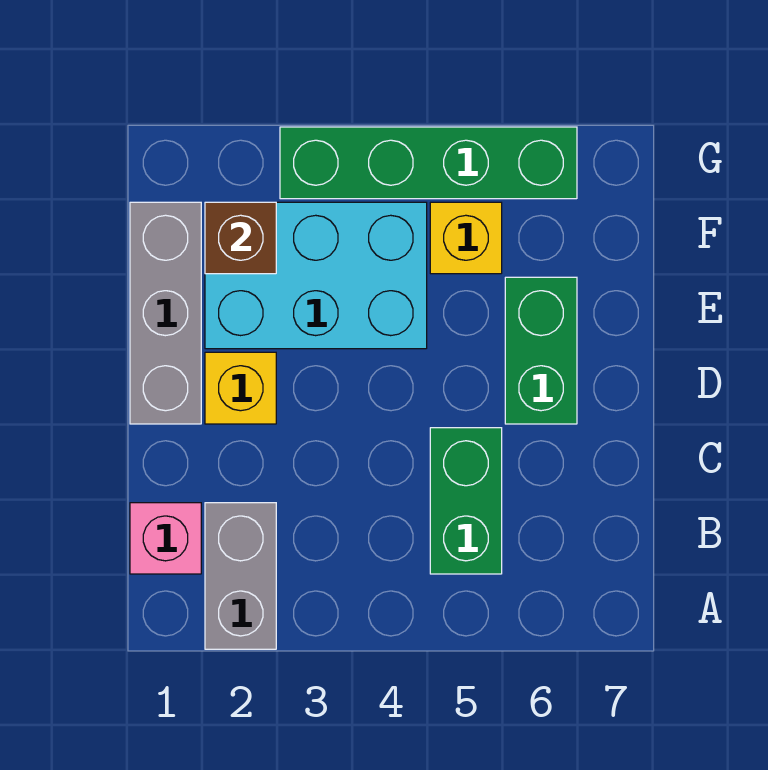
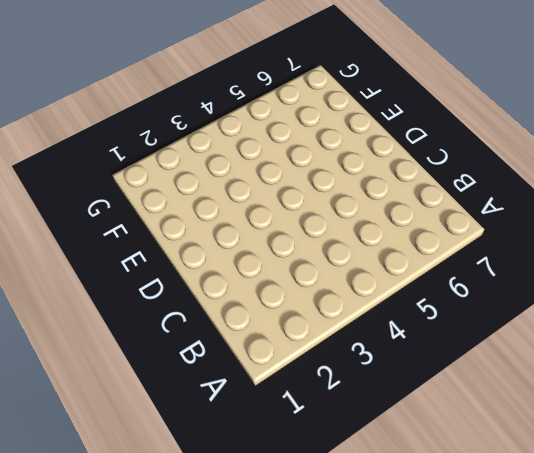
none -> grey brick A2:B2 level 1
none -> pink brick B1 level 1

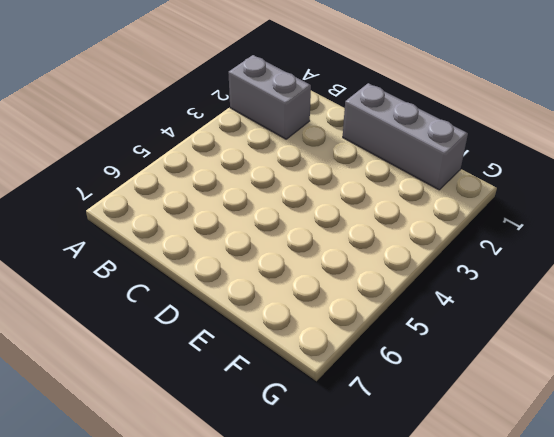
none -> pink brick B1 level 1
none -> green brick B5:C5 level 1

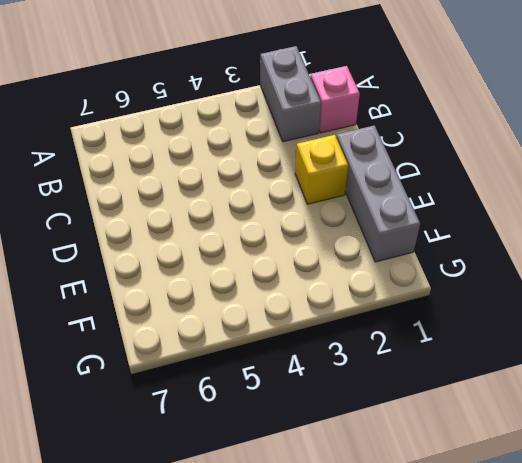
none -> green brick B5:C5 level 1
none -> green brick D6:E6 level 1

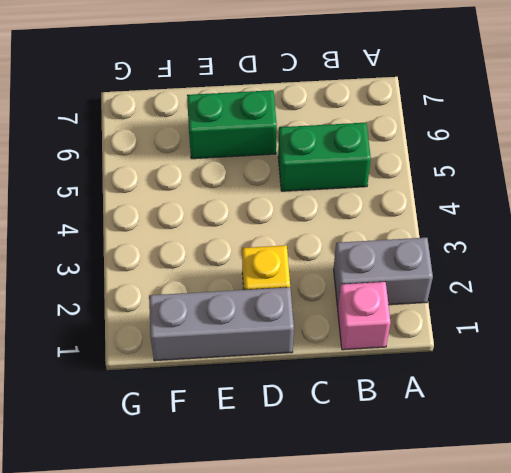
none -> cyan brick E2:F4 level 1
none -> yellow brick F5 level 1

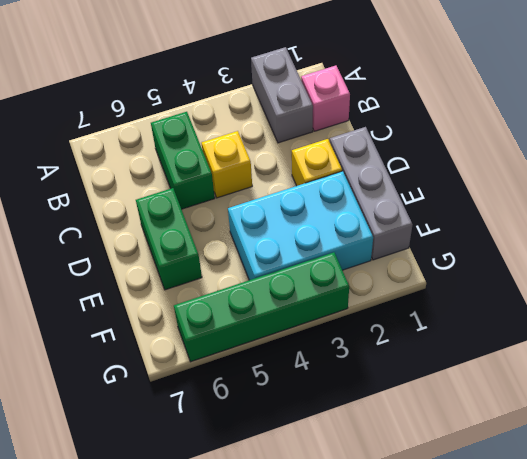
yellow brick C4 level 1 -> yellow brick F5 level 1
none -> brown brick F2 level 2

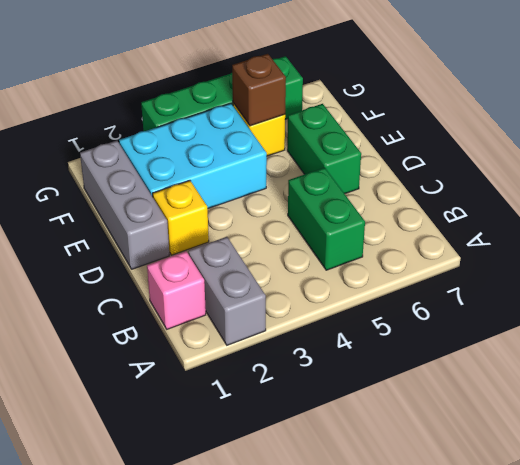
brown brick F5 level 2 -> brown brick F2 level 2

